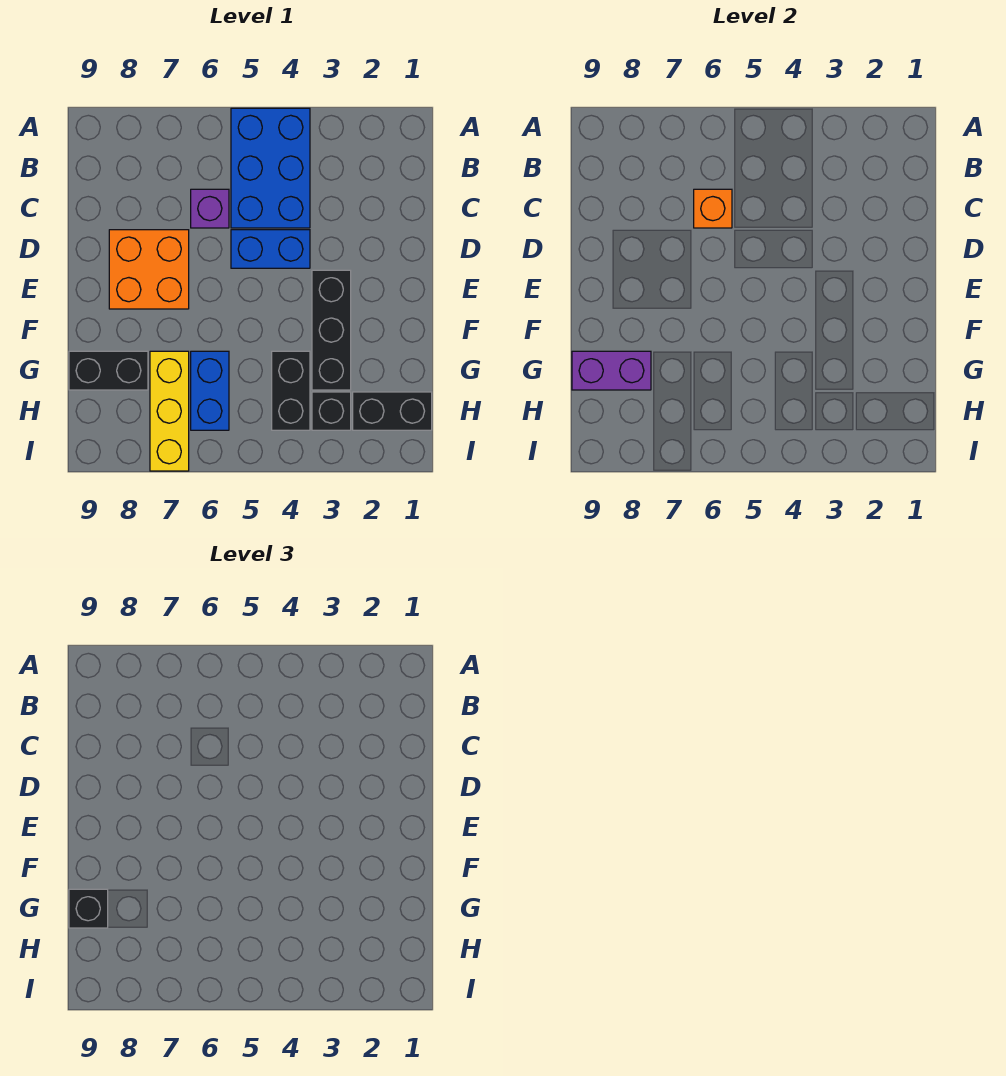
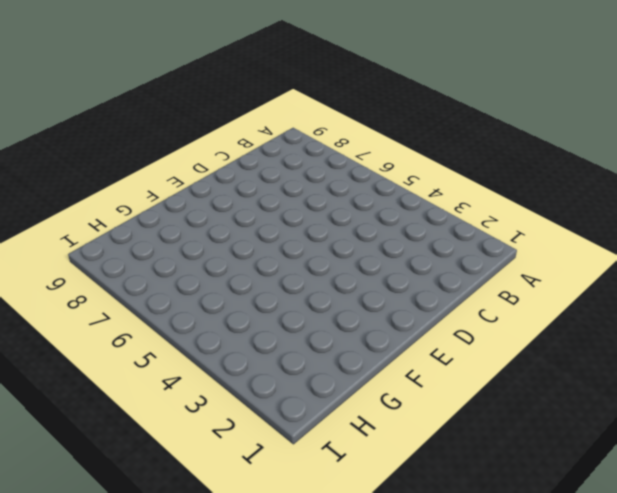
none -> blue brick A4:C5 level 1
none -> purple brick C6 level 1
none -> blue brick D4:D5 level 1

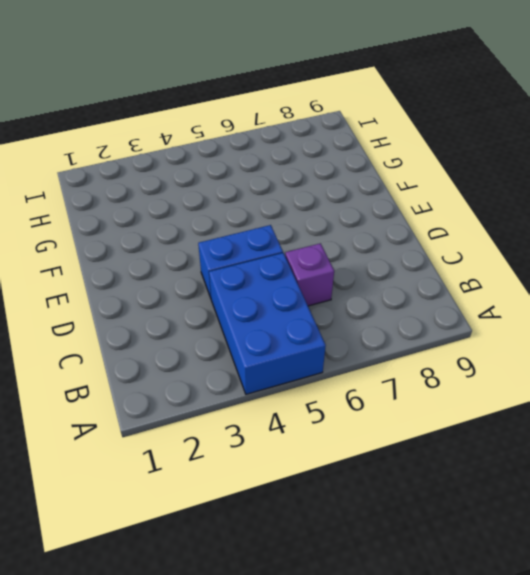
none -> orange brick D7:E8 level 1
none -> black brick E3:G3 level 1
none -> black brick G4:H4 level 1

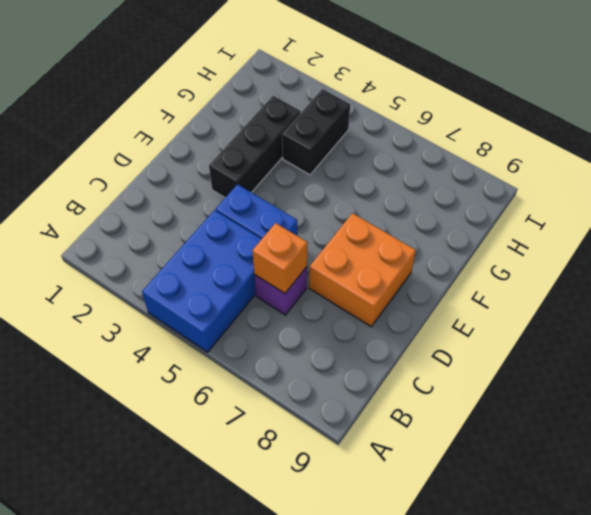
none -> blue brick G6:H6 level 1
none -> yellow brick G7:I7 level 1
none -> black brick G8:G9 level 1

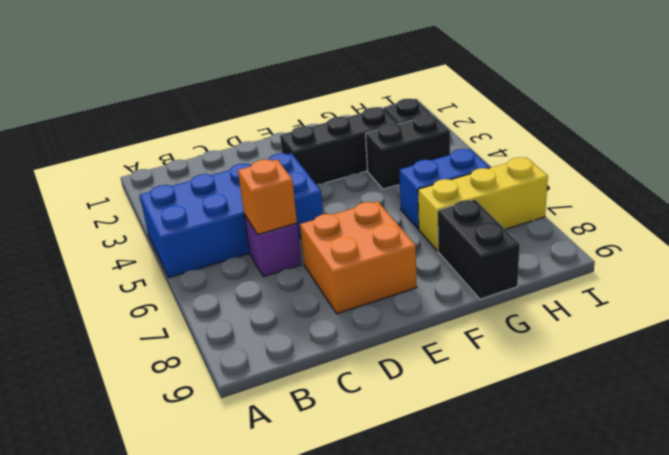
none -> black brick H1:H2 level 1
none -> purple brick G8:G9 level 2
none -> black brick G9 level 3

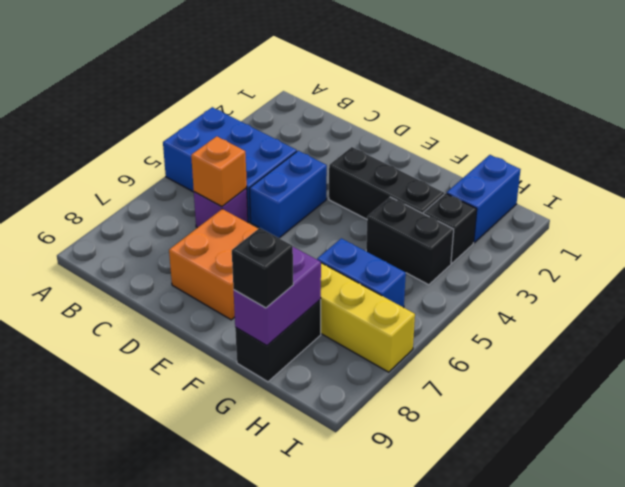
blue brick H1:H2 level 1 -> black brick H1:H2 level 1

